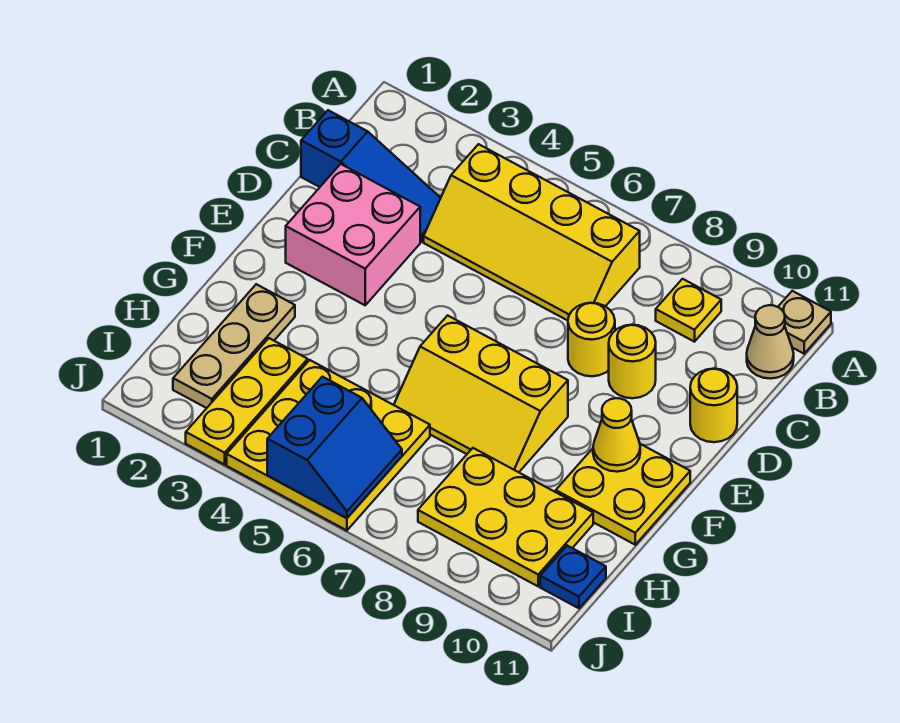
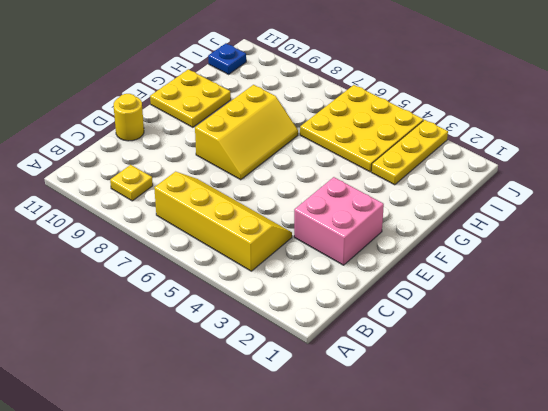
yellow slope E7:G8 level 1 top 8 -> yellow slope F6:G8 level 1 top F
none -> tan plate A11 level 1
none -> tan cone B11 level 1
none -> blue slope C1:C3 level 1 top 1

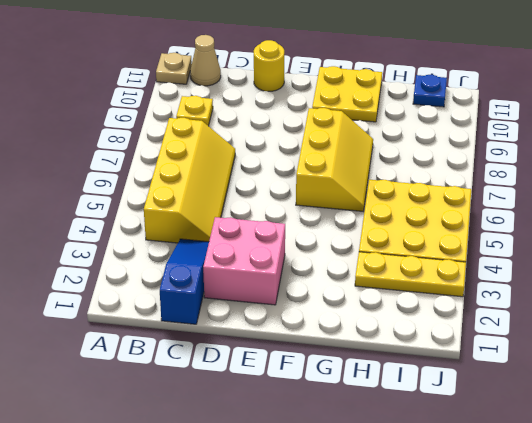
none -> yellow round brick D8 level 1
none -> yellow round brick D9 level 1
none -> tan plate G2:I2 level 1

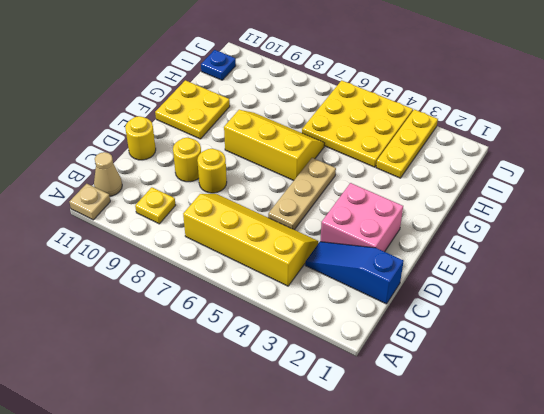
tan plate D5:F5 level 1 -> tan plate G2:I2 level 1
none -> yellow plate H8:I10 level 1
none -> yellow cone F10 level 2
none -> blue slope I5:J6 level 2 top 5

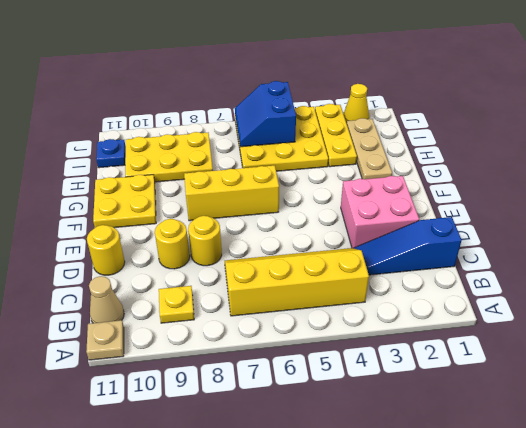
yellow cone J2 level 1 -> yellow cone F10 level 2

